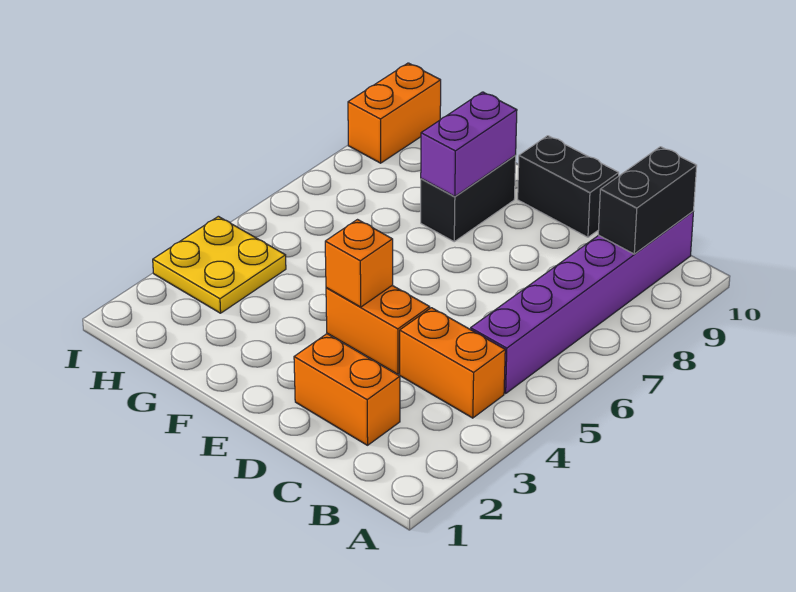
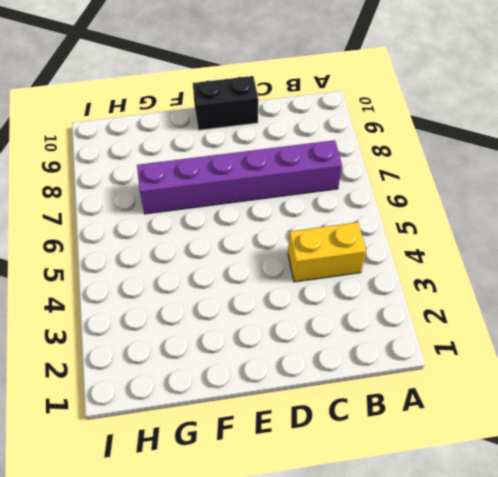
yellow brick B4:C4 level 1 -> orange brick B4:C4 level 1
purple brick B7:G7 level 1 -> purple brick B5:B10 level 1
none -> orange brick C2:D2 level 1
none -> orange brick D4:E4 level 1

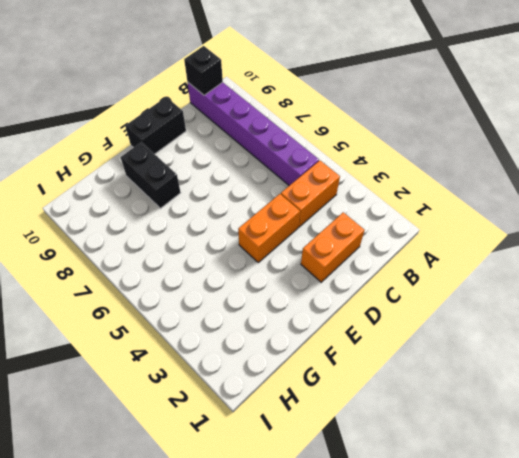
black brick B10 level 2 -> black brick B9:B10 level 2
none -> yellow plate H3:I4 level 1
none -> orange brick I9:I10 level 1

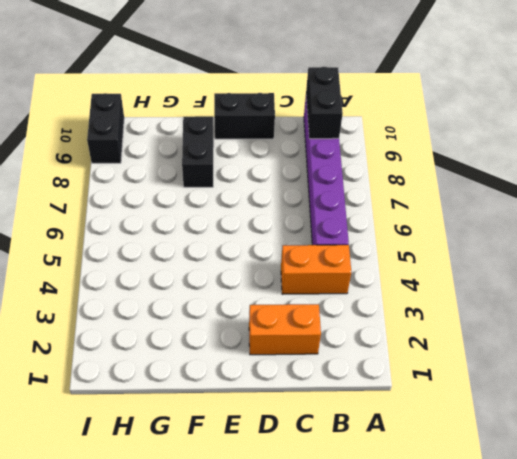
black brick I9:I10 level 1 -> orange brick I9:I10 level 1
none -> orange brick D4:E4 level 1
none -> yellow plate H3:I4 level 1

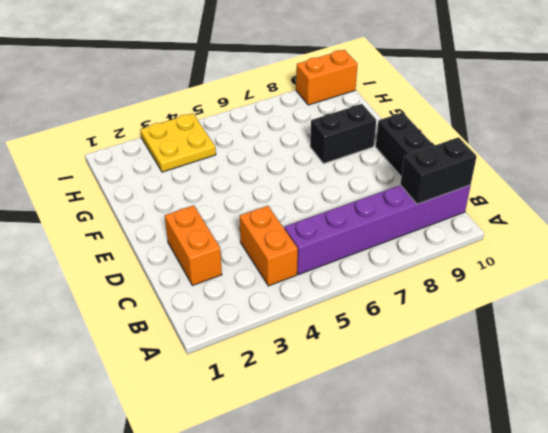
none -> orange brick D4:E4 level 1
none -> orange brick E4 level 2

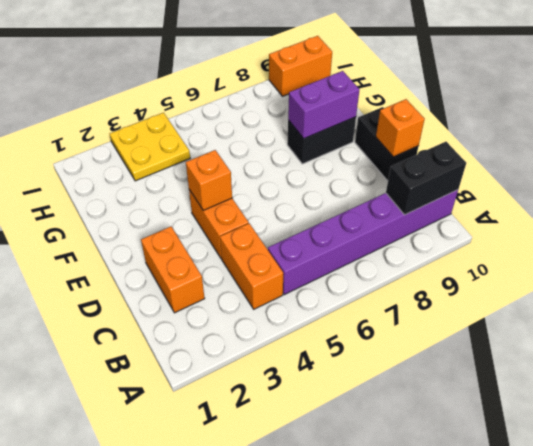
orange brick D10 level 2 -> none

